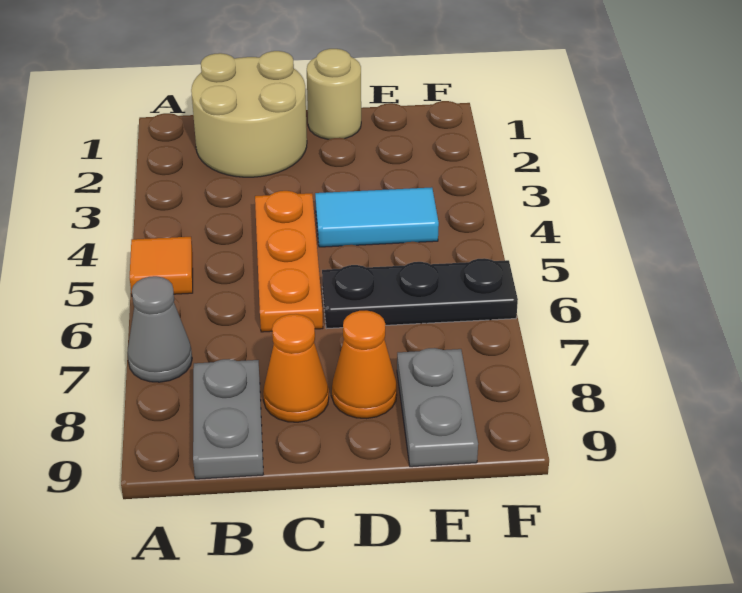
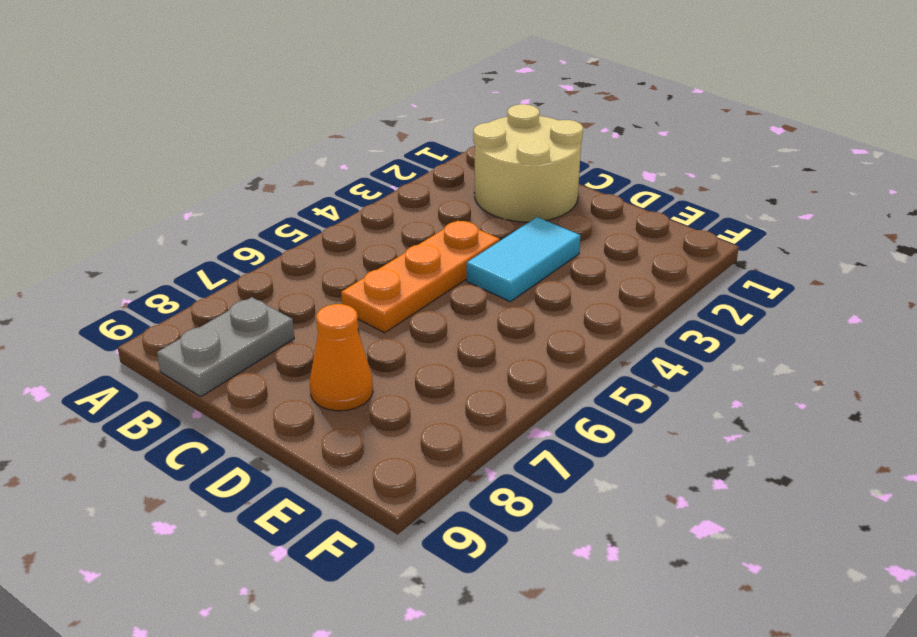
cyan tile D3:D4 level 1 -> cyan tile D4:E4 level 1
none -> orange tile A5 level 1
none -> grey cone A7 level 1

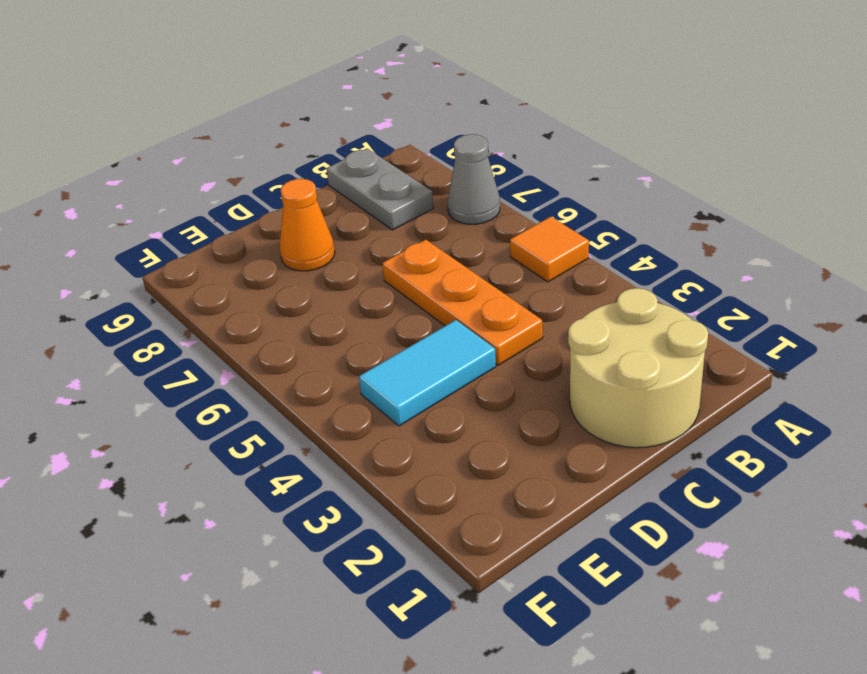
none -> orange cone C8 level 1
none -> tan round brick D1 level 1

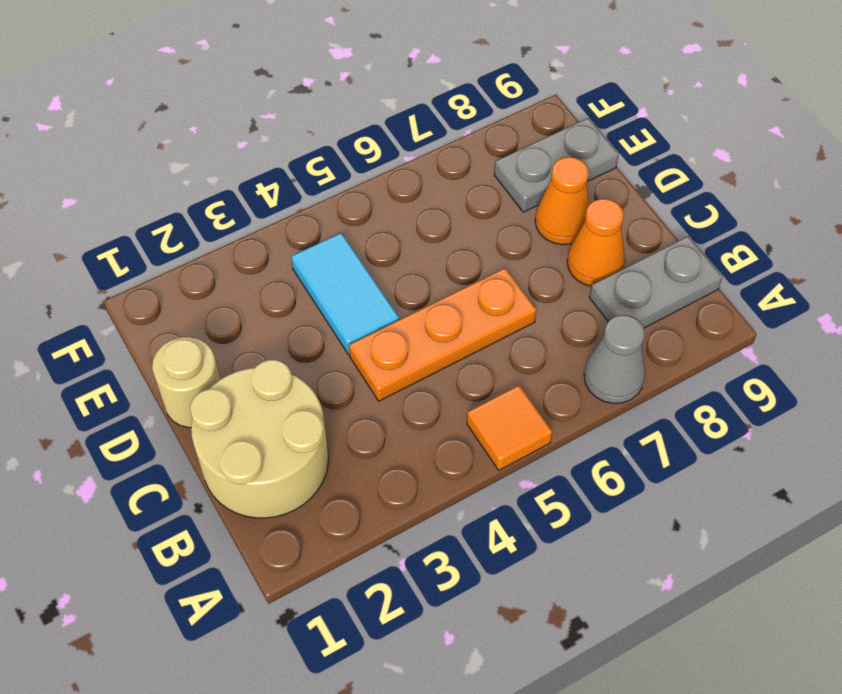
none -> black plate D6:F6 level 1

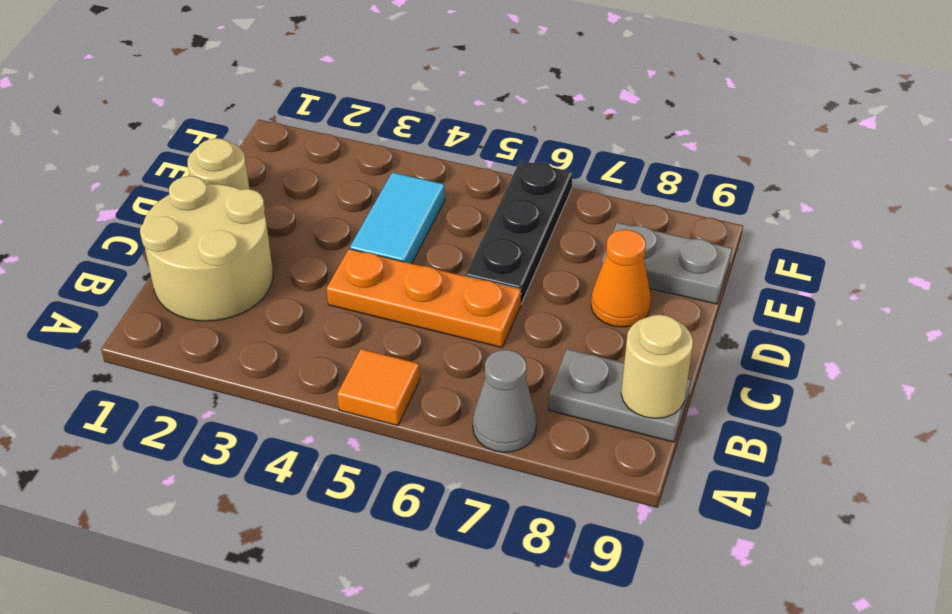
tan round brick B9 level 2 -> none
none -> orange cone C8 level 1

